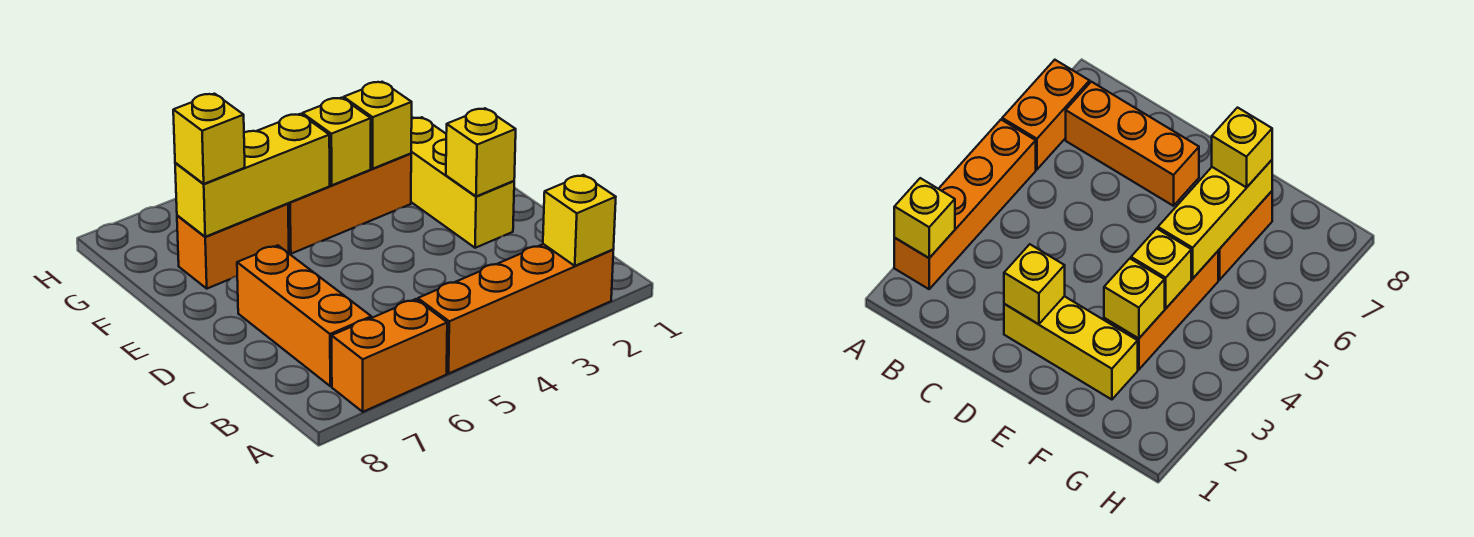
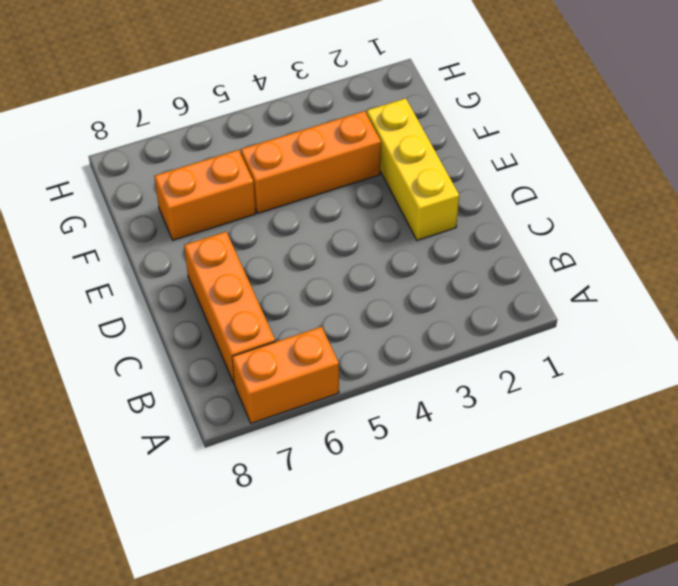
none -> orange brick A2:A5 level 1
none -> yellow brick A2 level 2
none -> yellow brick D2 level 2

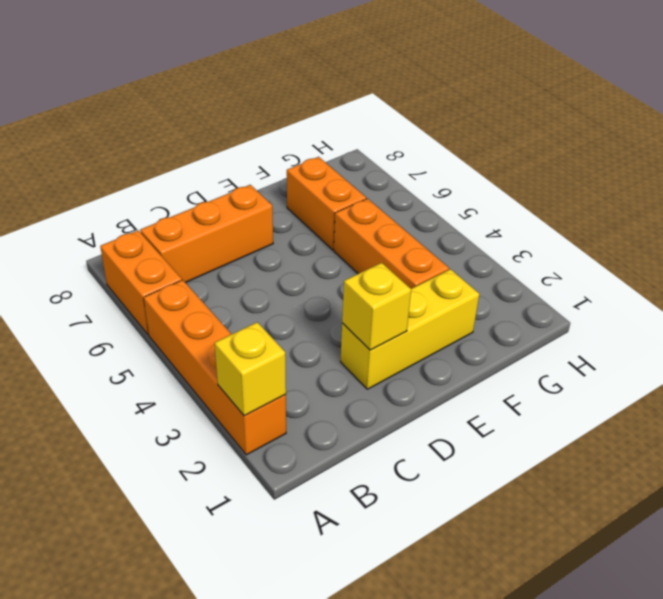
none -> yellow brick F3 level 2
none -> yellow brick F4 level 2
none -> yellow brick F5:F7 level 2

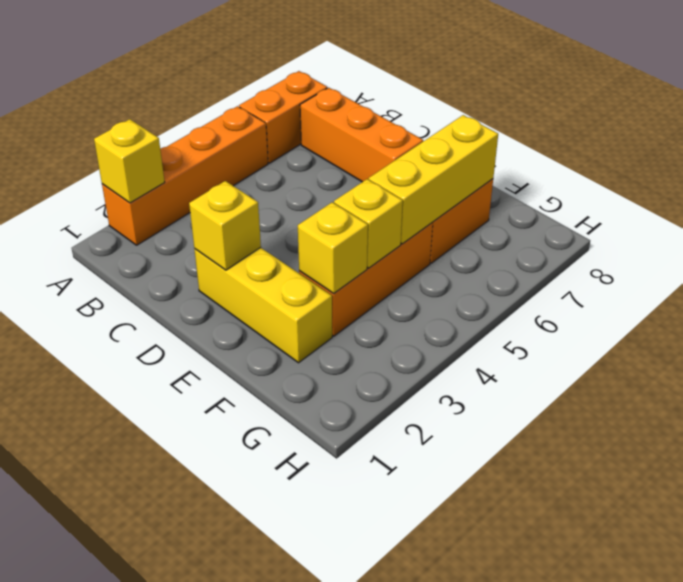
none -> yellow brick F7 level 3

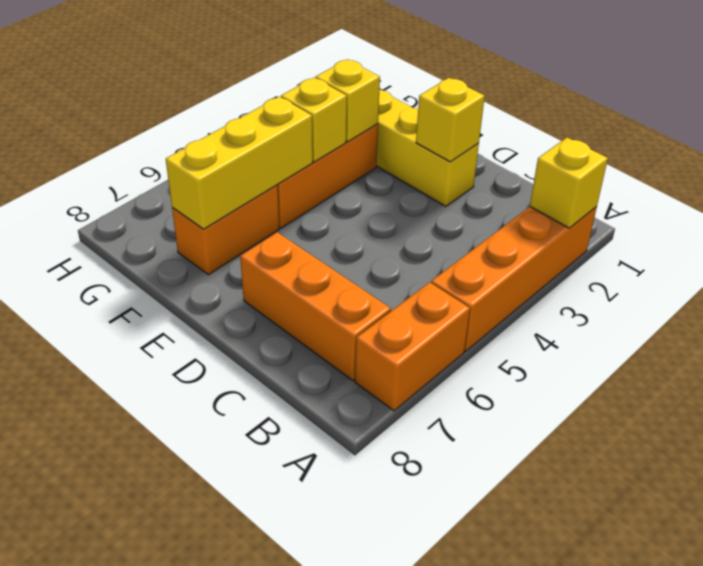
none -> yellow brick F7 level 3

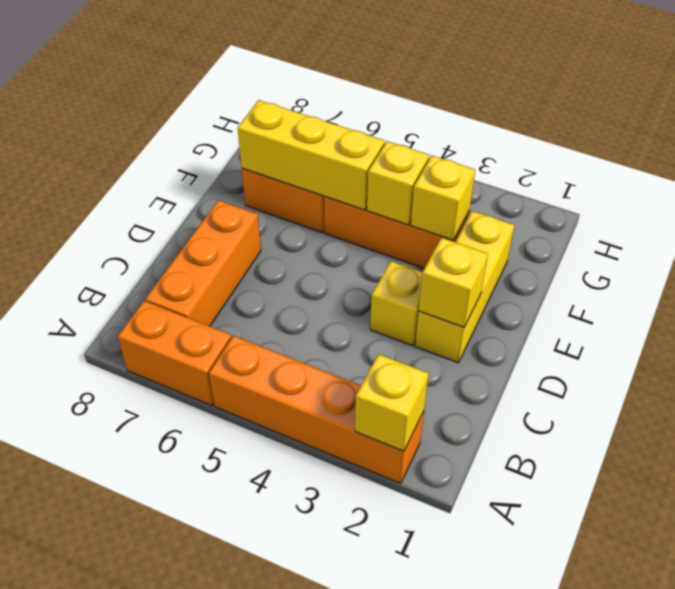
yellow brick D3 level 1 -> yellow brick F7 level 3

